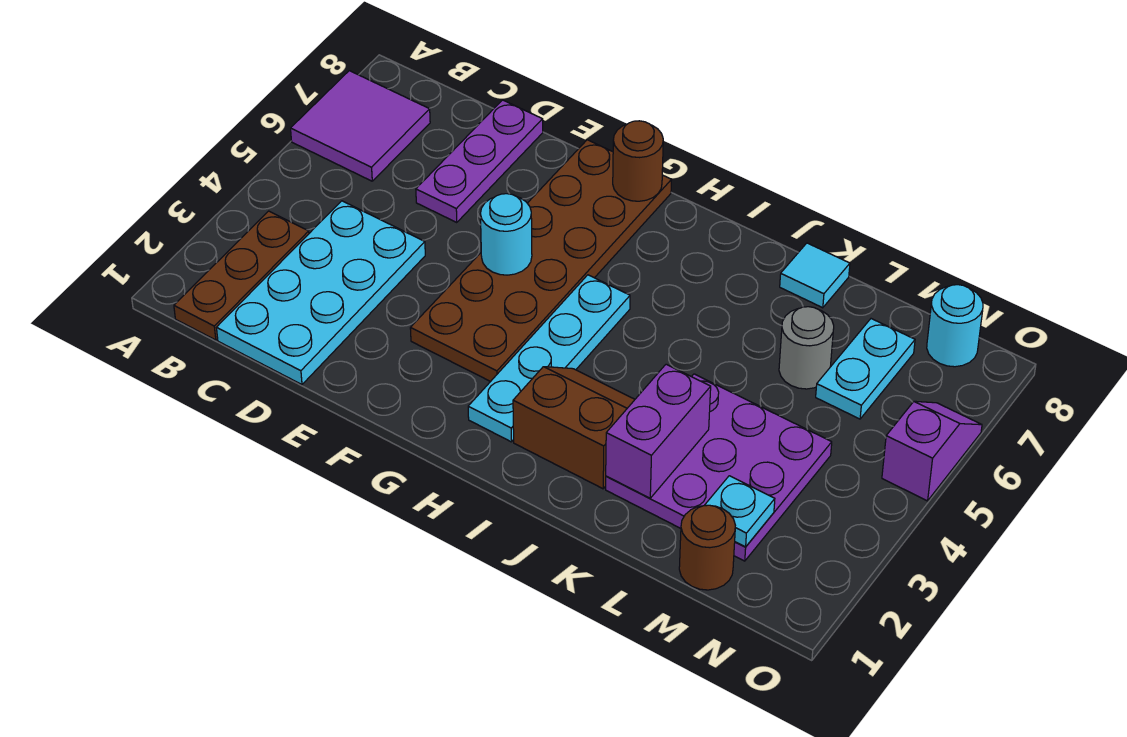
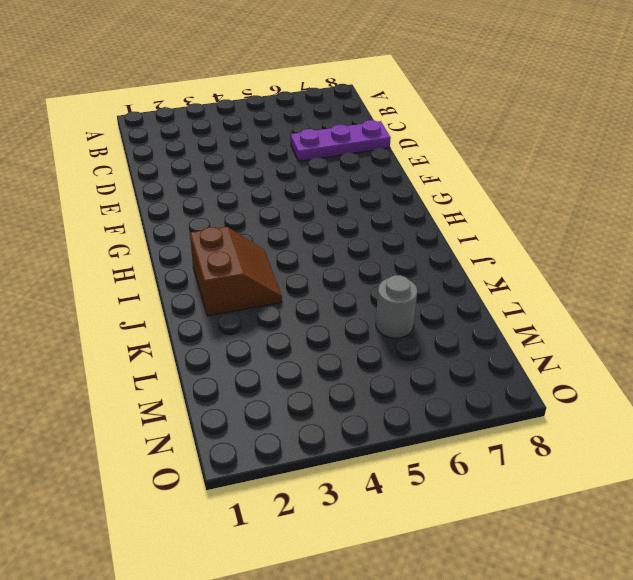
none -> purple tile A6:B7 level 1
none -> brown plate B1:B3 level 1
none -> cyan plate C1:D4 level 1

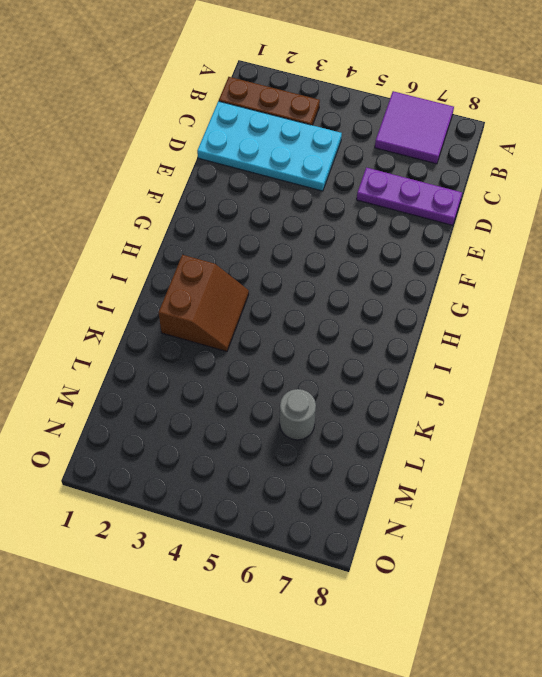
none -> brown plate F3:G8 level 1
none -> cyan plate H2:H5 level 1
none -> purple plate K2:M4 level 1

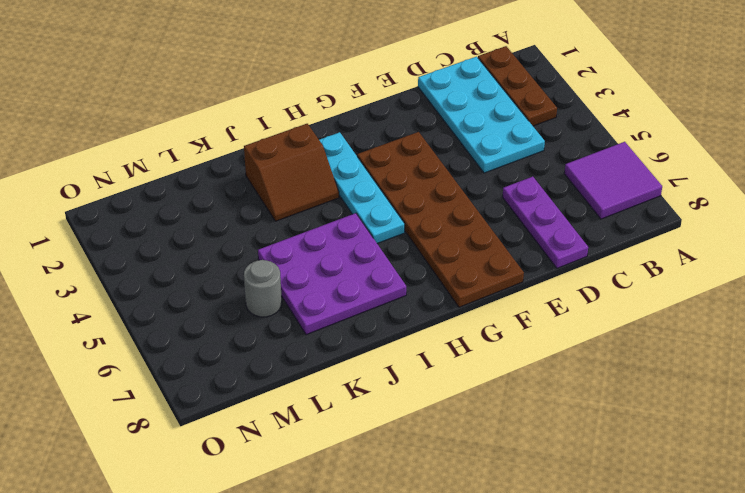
purple plate I5:K7 level 1 -> purple plate K2:M4 level 1
none -> cyan tile K8 level 1
none -> brown round brick M1 level 1
none -> cyan plate M6:M7 level 1

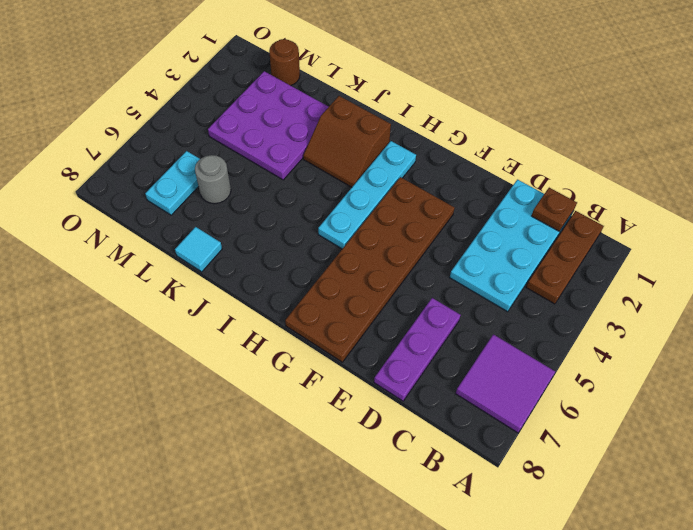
brown plate C1 level 2 -> none
none -> cyan round brick N8 level 1
none -> purple slope O5:O6 level 1 top 5
none -> cyan round brick F5 level 2

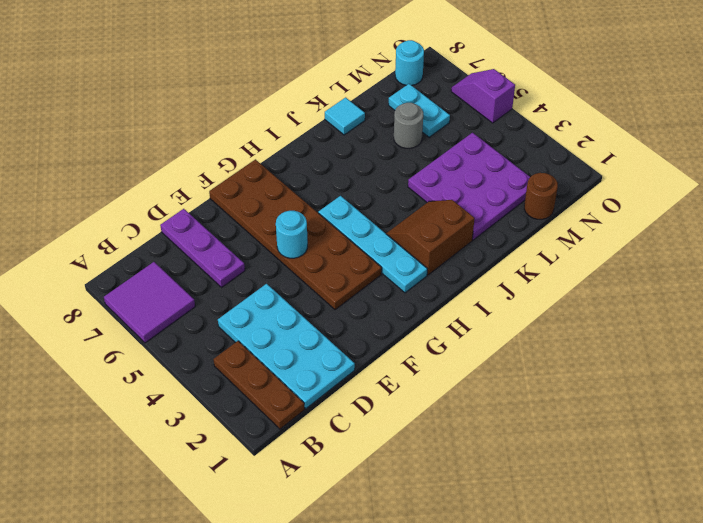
none -> brown round brick G8 level 2
none -> purple brick K2:K3 level 2
none -> cyan plate M2 level 2

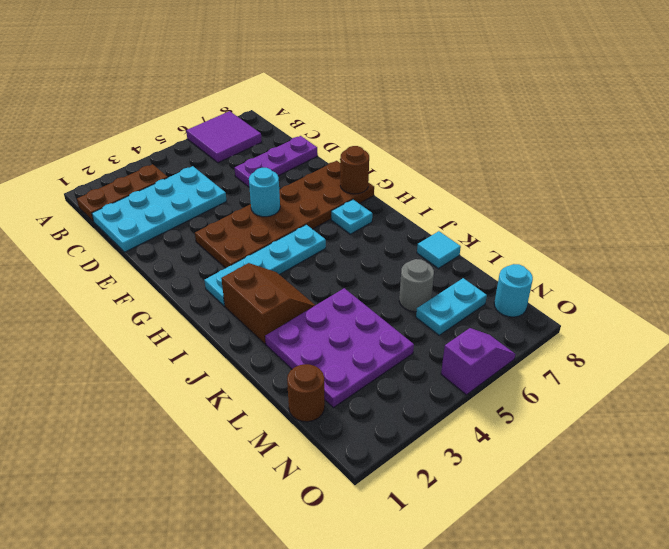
cyan plate H7 level 1 -> cyan plate M2 level 2
none -> purple brick K2:K3 level 2

